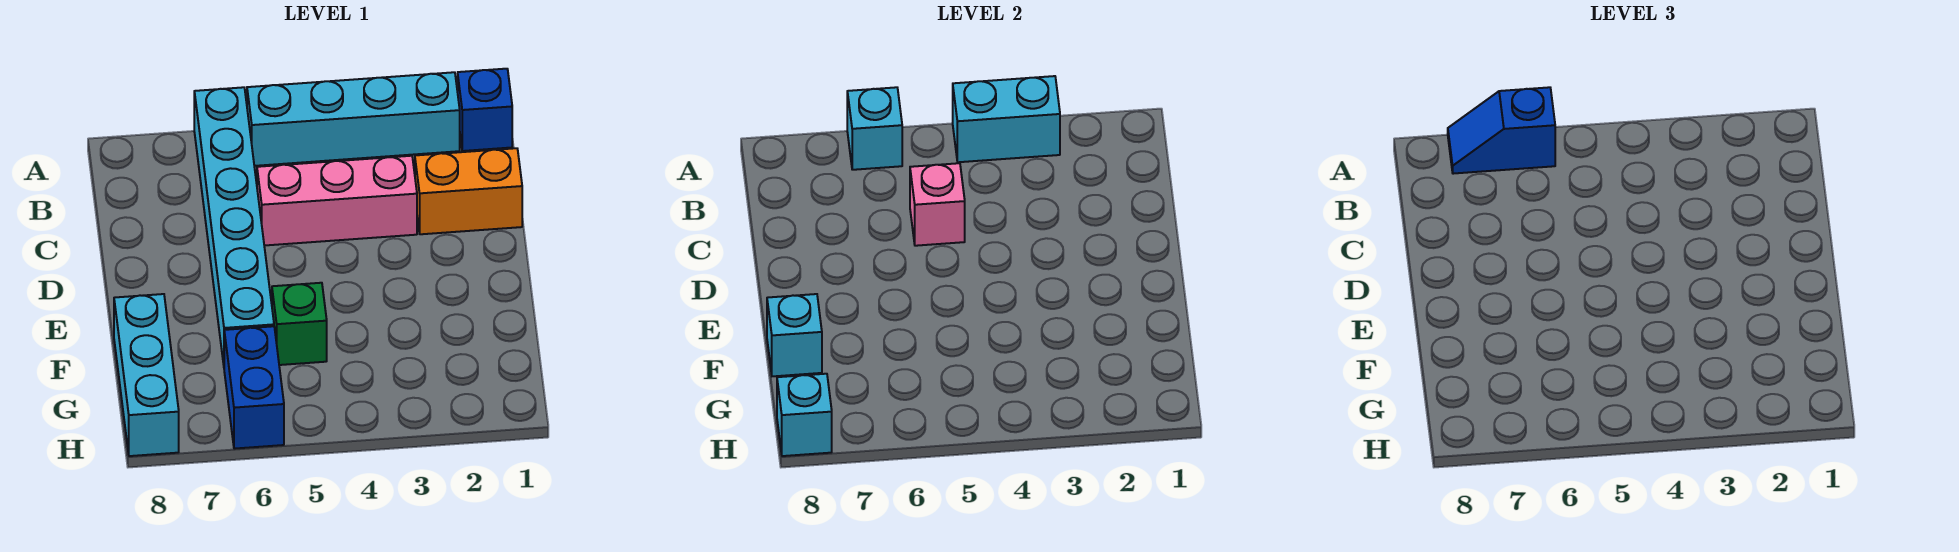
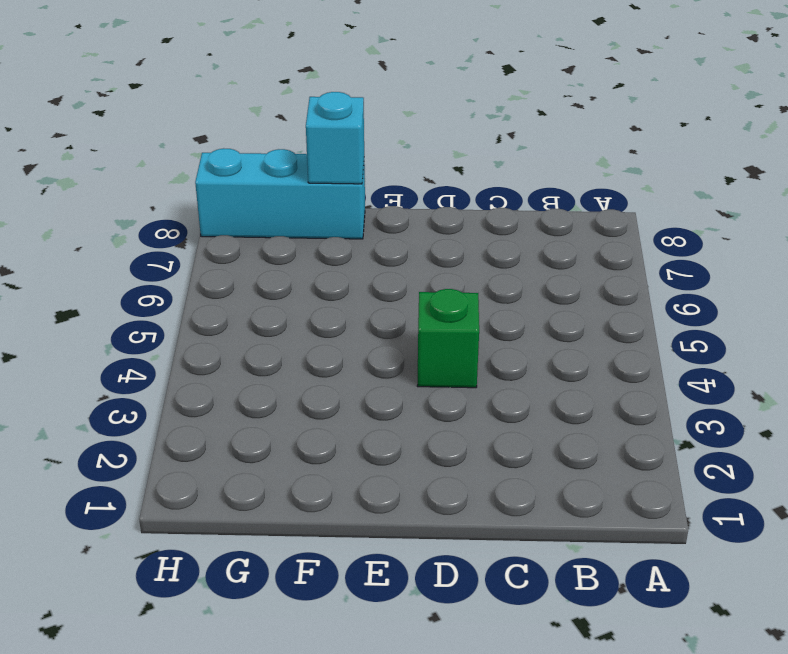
green brick D4 level 1 -> green brick F5 level 1
none -> blue brick A1 level 1
none -> cyan brick A2:A5 level 1
none -> cyan brick A6:F6 level 1

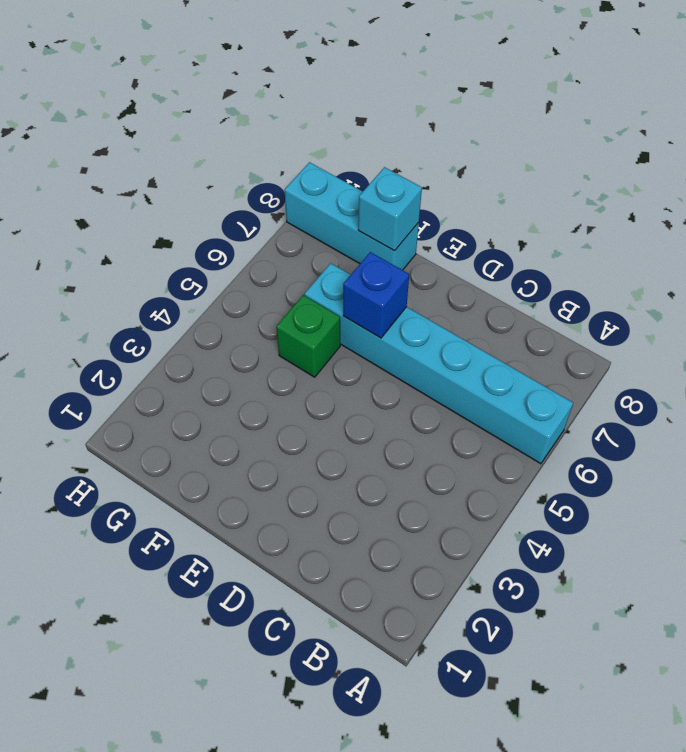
blue brick E6 level 2 -> blue brick A1 level 1
none -> cyan brick A2:A5 level 1
none -> orange brick C1:C2 level 1
none -> pink brick C3:C5 level 1

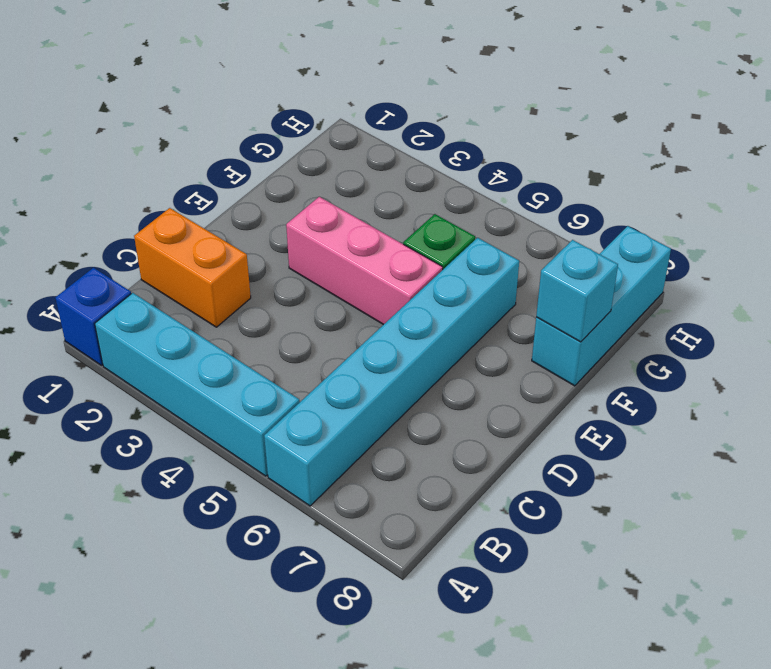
pink brick E3:E5 level 1 -> pink brick C3:C5 level 1
none -> blue brick G6:H6 level 1
none -> cyan brick A3:A4 level 2
none -> cyan brick A6 level 2

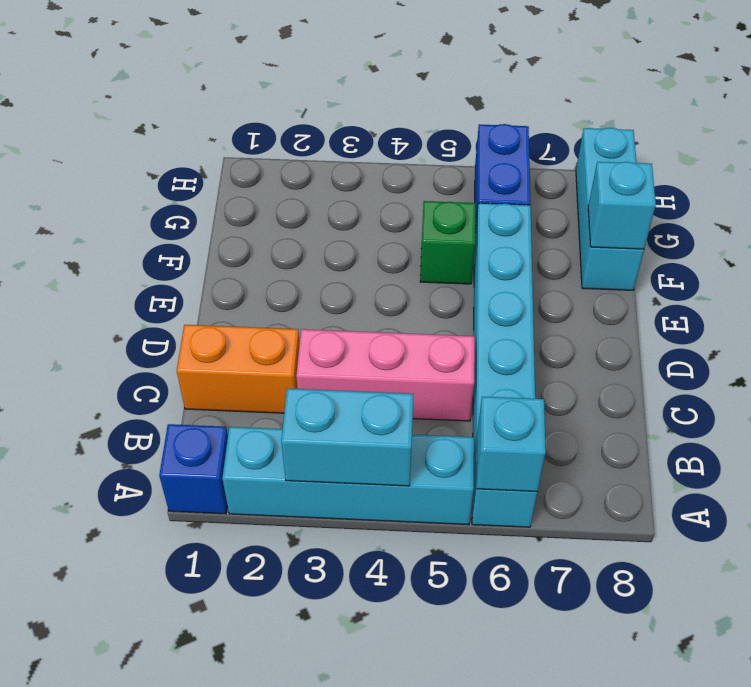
none -> pink brick C5 level 2
none -> cyan brick H8 level 2
none -> blue slope A6:A7 level 3 top 6

